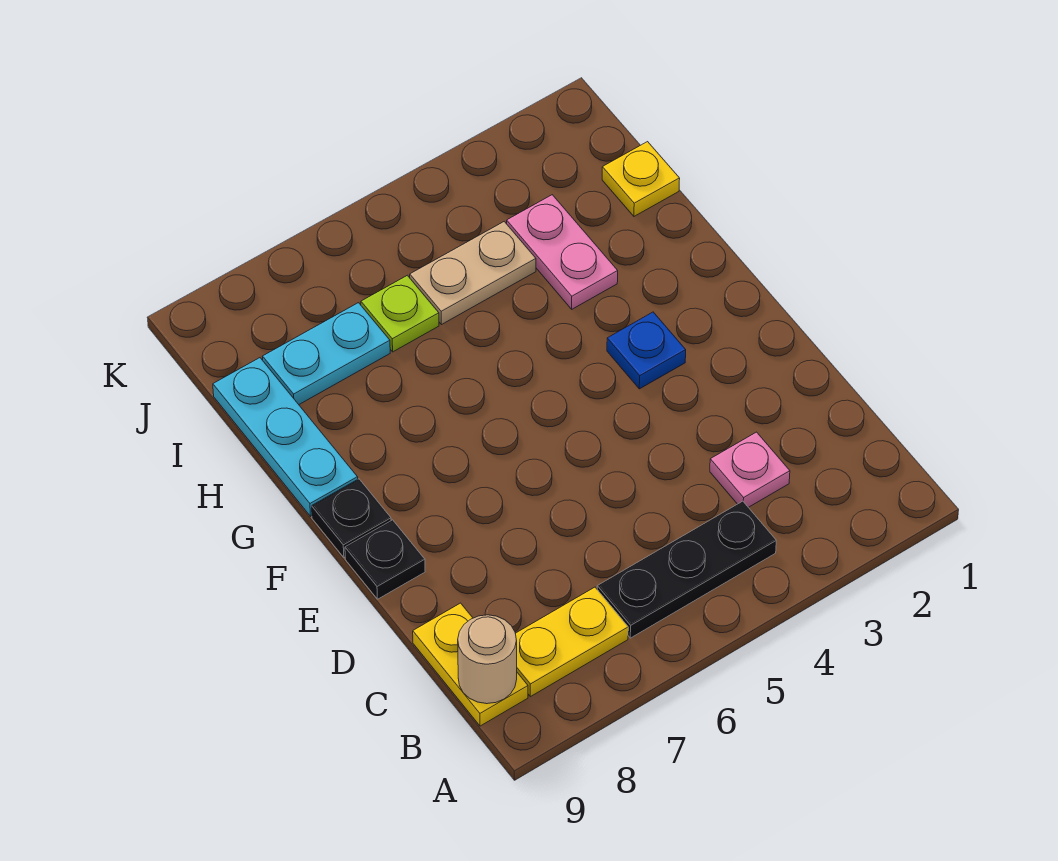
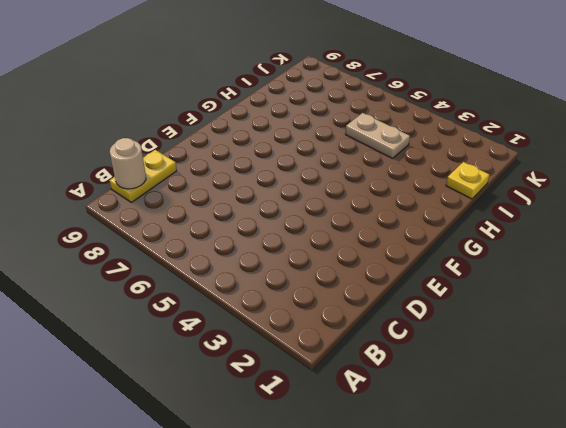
none -> black plate B4:B6 level 1
none -> yellow plate B7:B8 level 1
none -> pink plate C3 level 1

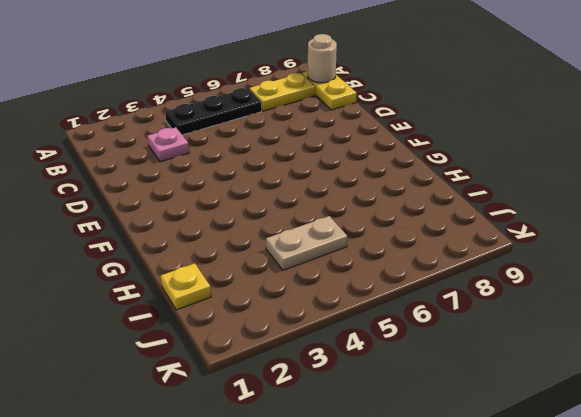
none -> black plate E9 level 1
none -> blue plate F3 level 1
none -> black plate F9 level 1

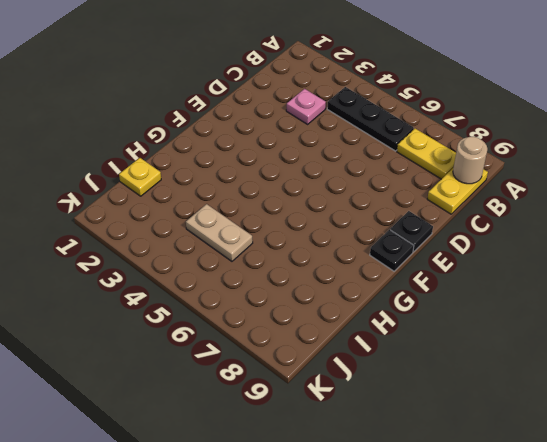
none -> blue plate F3 level 1
none -> cyan plate G9:I9 level 1
none -> pink plate H3:I3 level 1

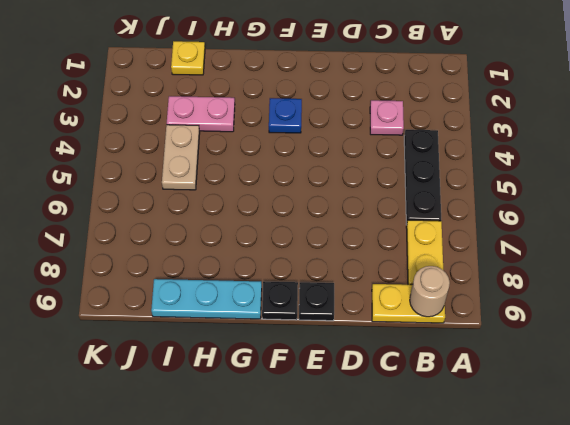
none -> lime plate I6 level 1
none -> cyan plate I7:I8 level 1

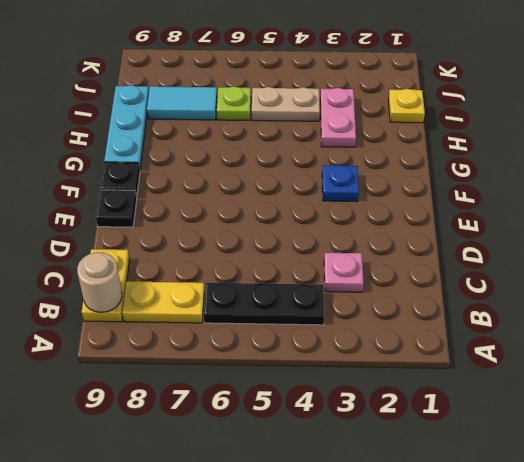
cyan tile I7:I8 level 1 -> cyan plate I7:I8 level 1

